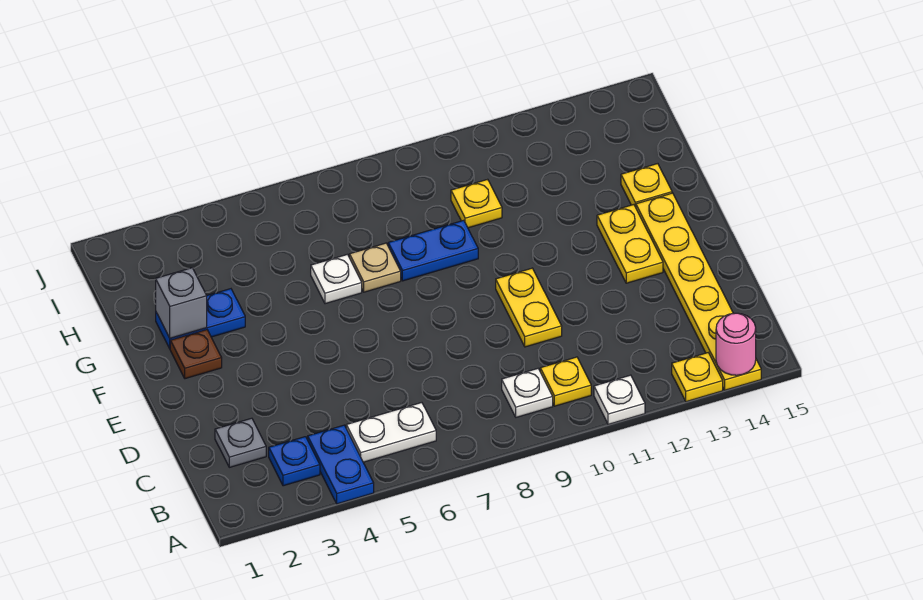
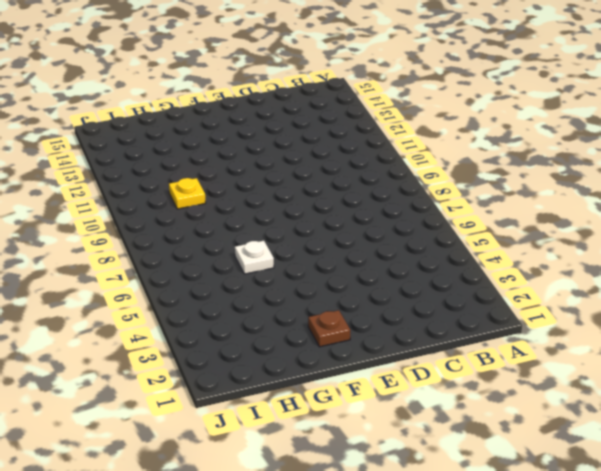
none -> blue plate A4:B4 level 1
none -> white plate A11 level 1
none -> yellow plate A13 level 1

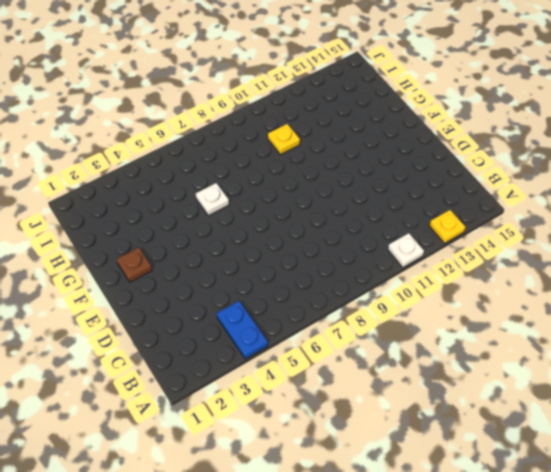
none -> yellow plate A14:F14 level 1
none -> blue plate B3 level 1
none -> white plate B5:B6 level 1

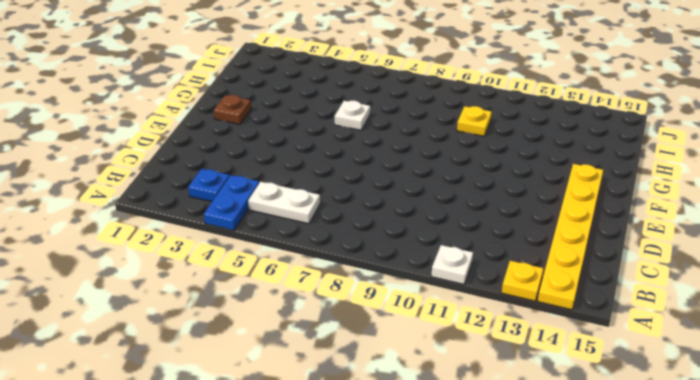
none -> white plate B9 level 1
none -> yellow plate B10 level 1
none -> grey plate C2 level 1

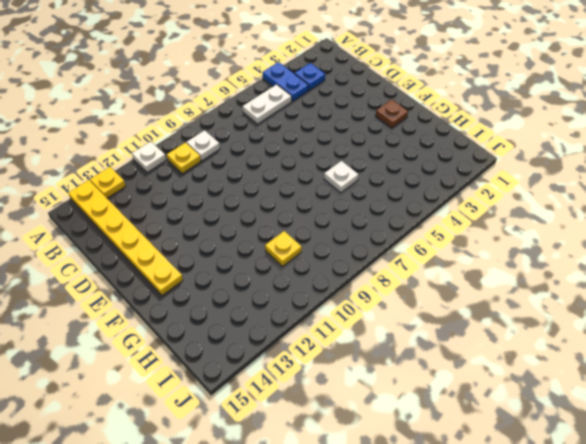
none -> grey plate C2 level 1
none -> yellow plate D10:E10 level 1
none -> yellow plate E13:F13 level 1

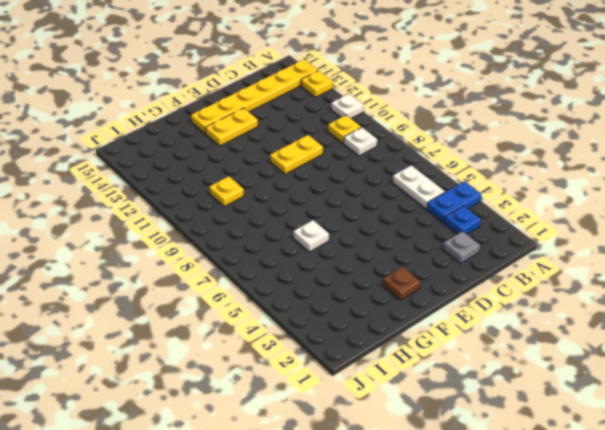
none -> blue plate G2:G3 level 1
none -> tan plate G7 level 1
none -> blue plate G8:G9 level 1

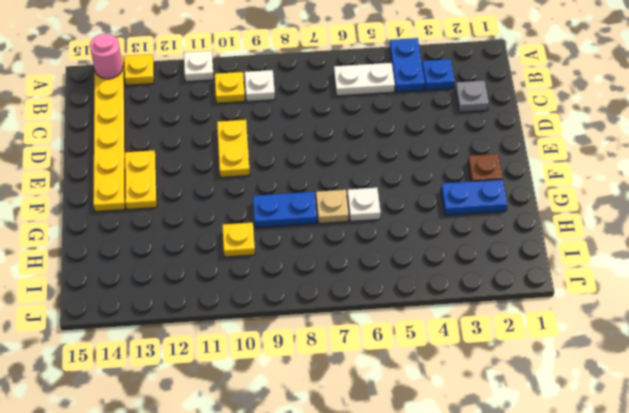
none -> yellow plate G14 level 1
none -> grey brick G2 level 2

